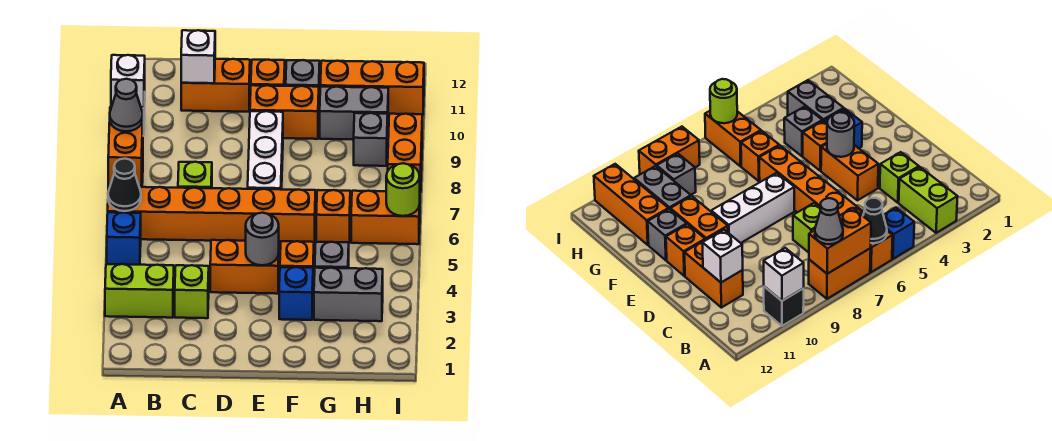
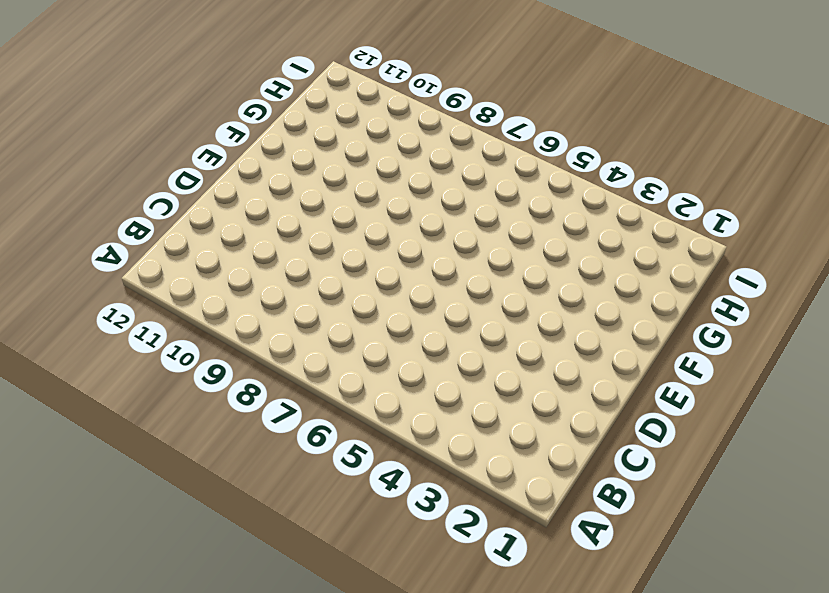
none -> lime brick A3:B3 level 1
none -> blue brick A5 level 1
none -> orange brick A6:F6 level 1
none -> orange brick A7:A8 level 1

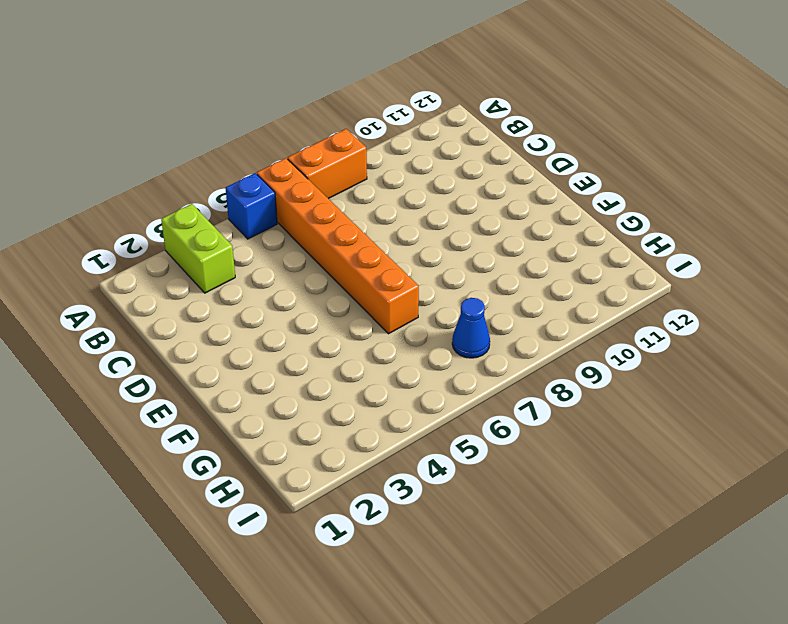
blue cone H7 level 1 -> none
none -> black brick A10 level 1
none -> lime brick C3 level 1
none -> lime brick C7 level 1
none -> orange brick C11:D11 level 1

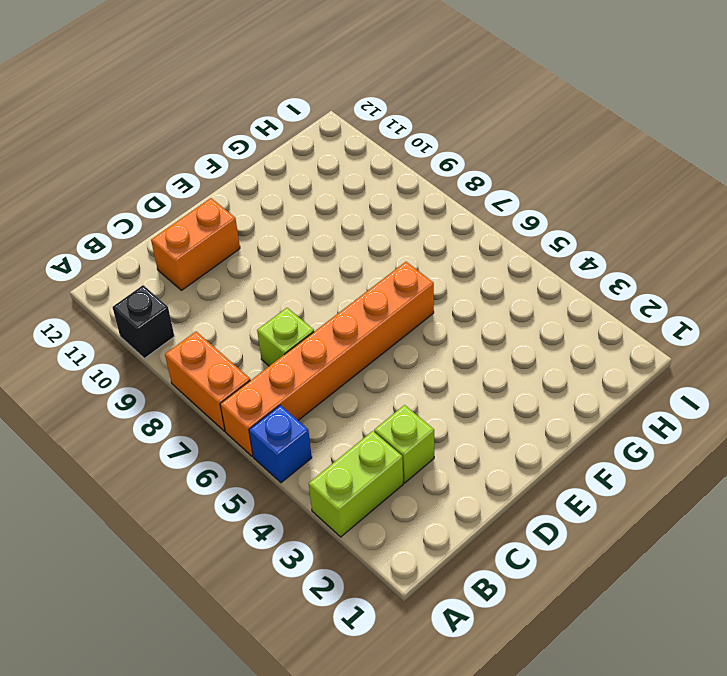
none -> orange brick D4:E4 level 1
none -> white brick E7:E9 level 1
none -> orange brick E10:F10 level 1
none -> orange brick E11 level 1

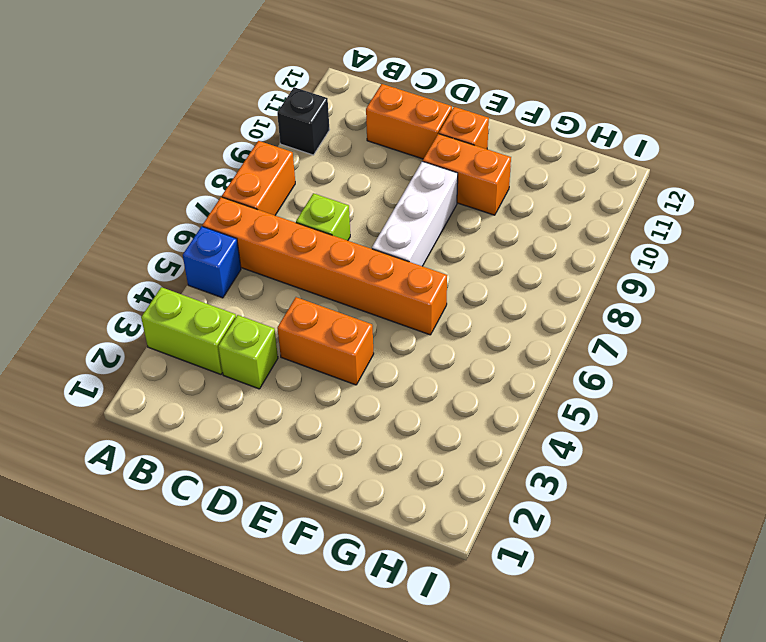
none -> blue brick F3 level 1
none -> orange brick F4 level 1
none -> grey brick F11 level 1
none -> grey brick G3:H3 level 1

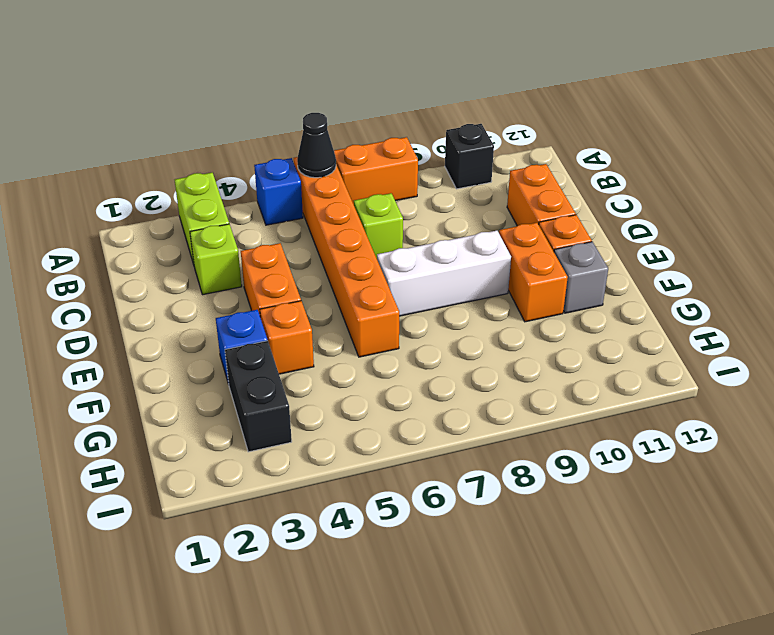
black brick G3:H3 level 1 -> grey brick G3:H3 level 1
none -> grey brick G4 level 1
none -> orange brick G6 level 1
none -> grey brick G10:H10 level 1
none -> orange brick G11:I11 level 1

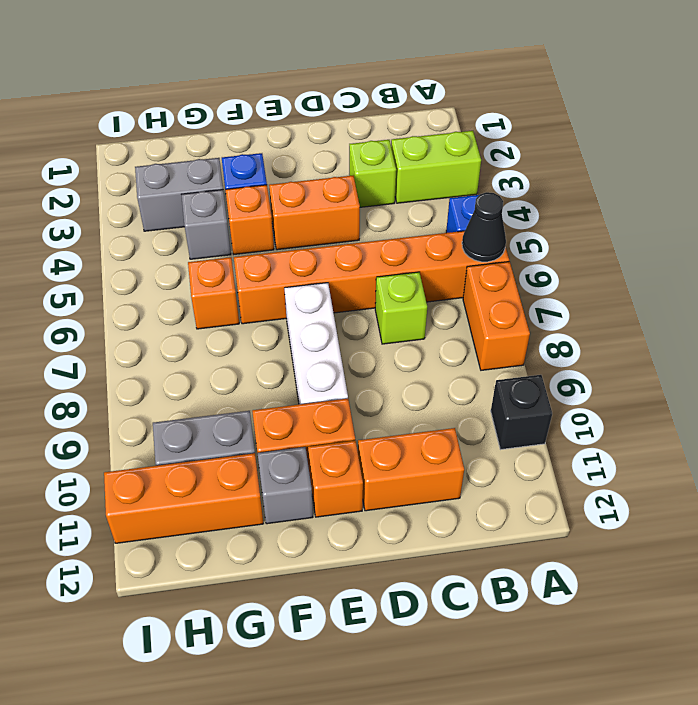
none -> orange brick H6:I6 level 1
none -> grey brick H9 level 1
none -> orange brick I8:I9 level 1
none -> orange brick A7:A8 level 2

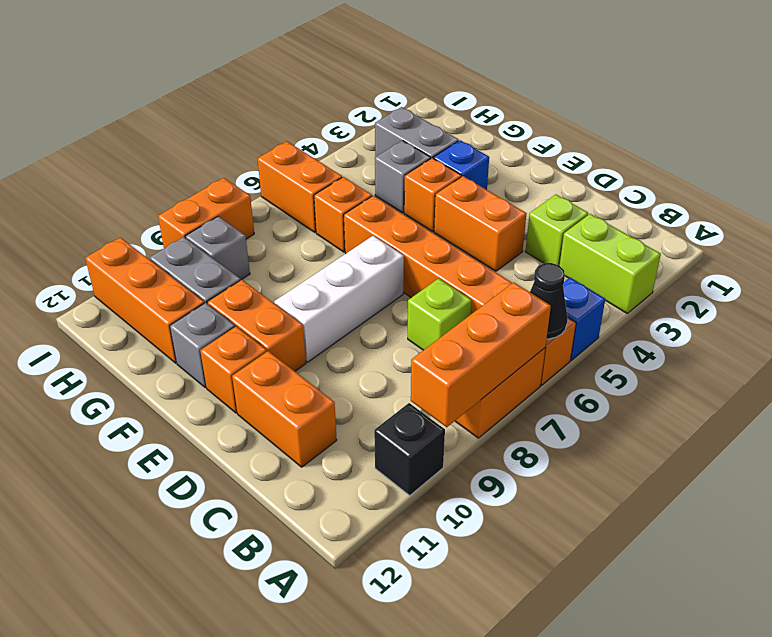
orange brick A7:A9 level 2 -> orange brick A7:A8 level 2
none -> white brick A10 level 2
none -> white brick C11 level 2
none -> grey round brick E4 level 2
none -> lime round brick I6 level 2

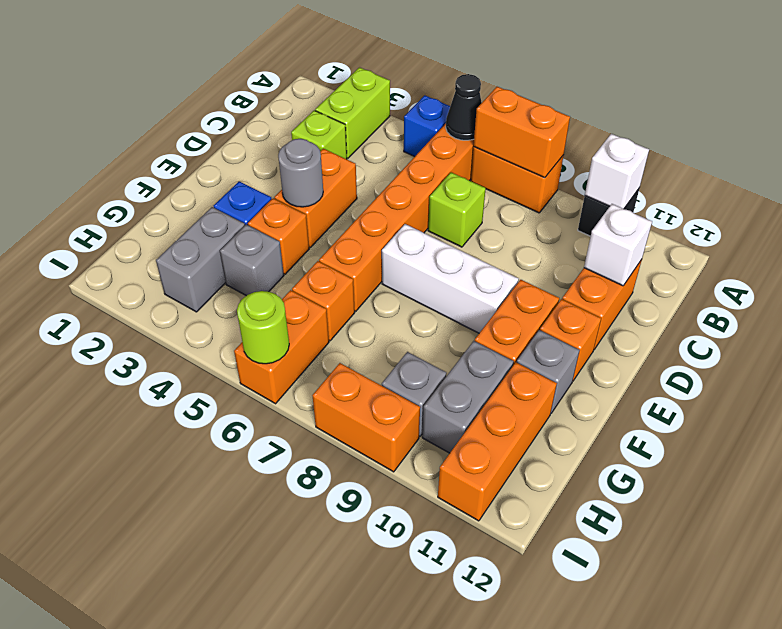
none -> grey cone A8 level 3

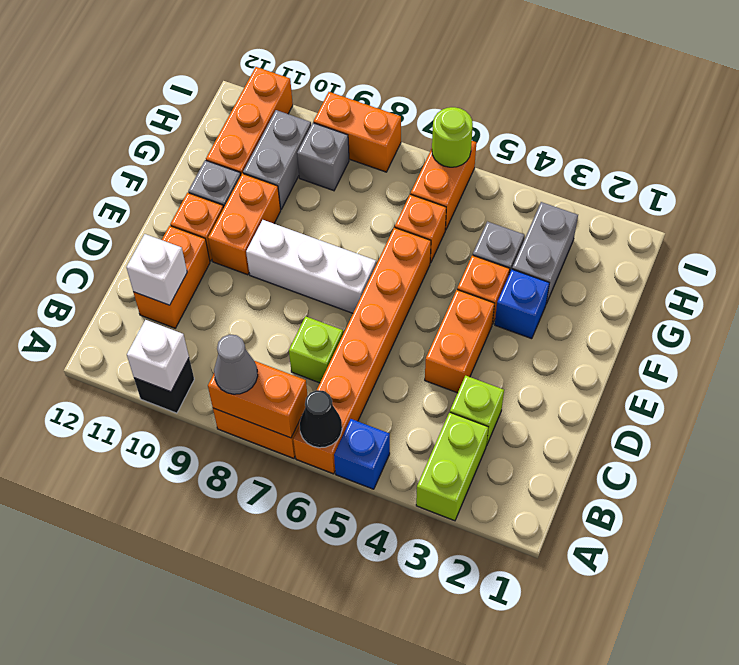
none -> grey round brick E4 level 2

